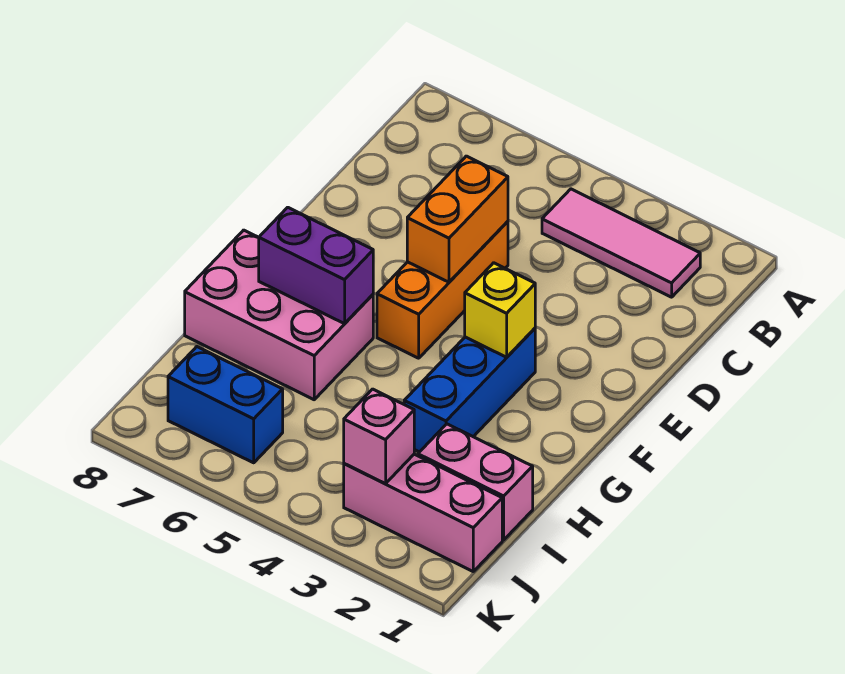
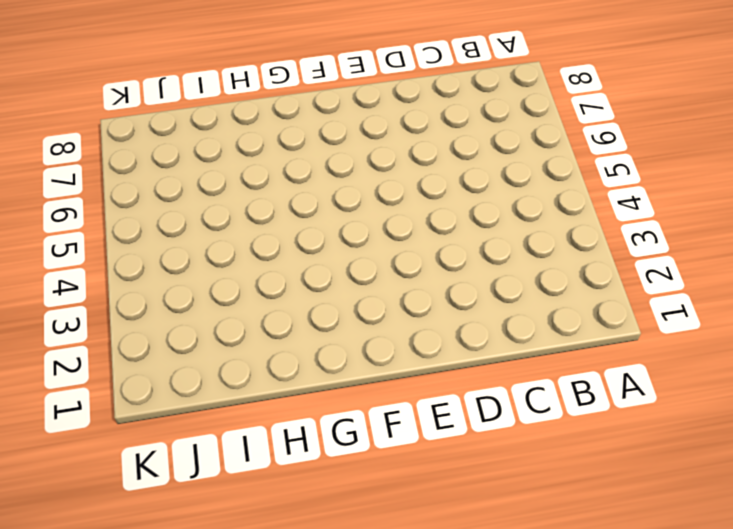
none -> pink tile B2:B4 level 1
none -> orange brick D5:F5 level 1

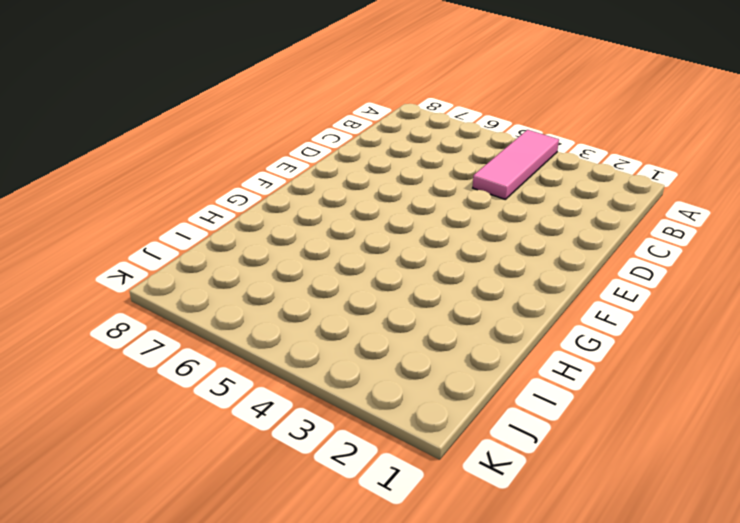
pink tile A4:C4 level 1 -> pink tile B2:B4 level 1
none -> orange brick D5:F5 level 1
none -> blue brick F3:H3 level 1

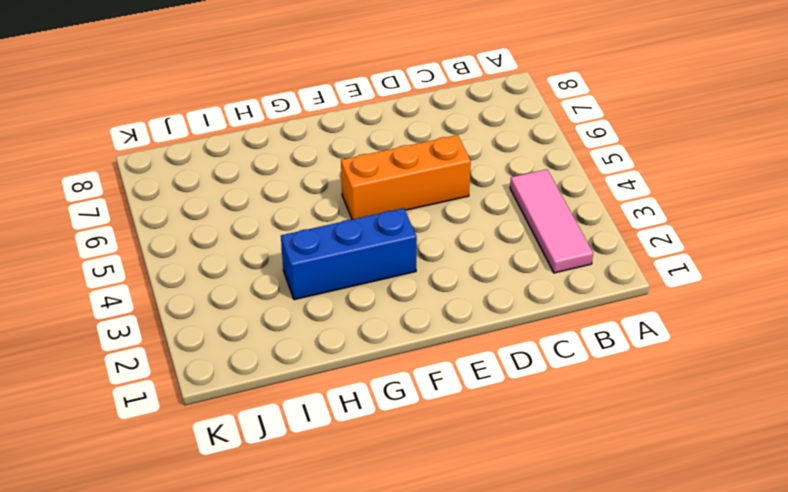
none -> pink brick G6:H8 level 1
none -> pink brick I1:I2 level 1

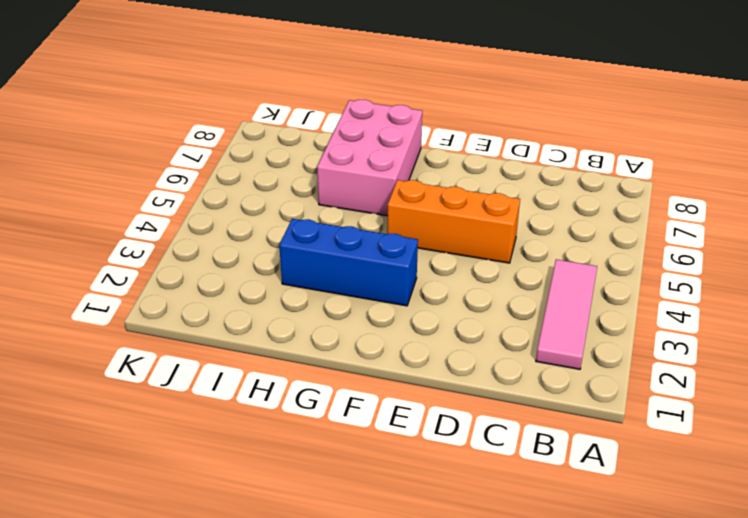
none -> pink brick I1:I2 level 1
none -> pink brick J1:J3 level 1

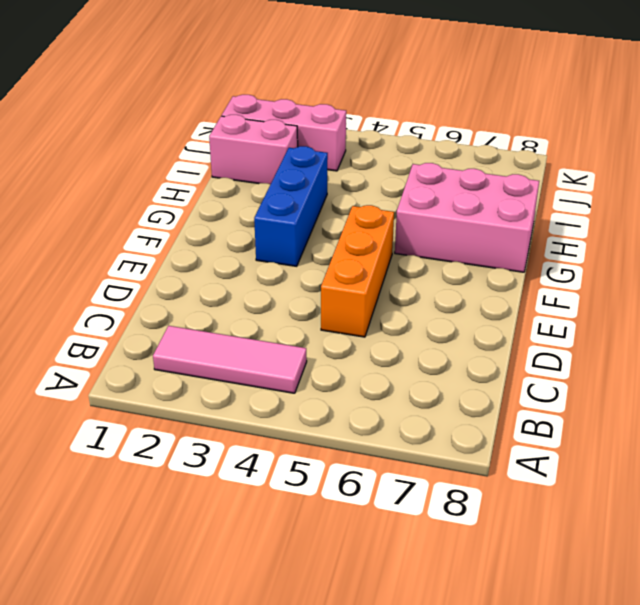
none -> blue brick J6:J7 level 1
none -> orange brick D5:E5 level 2

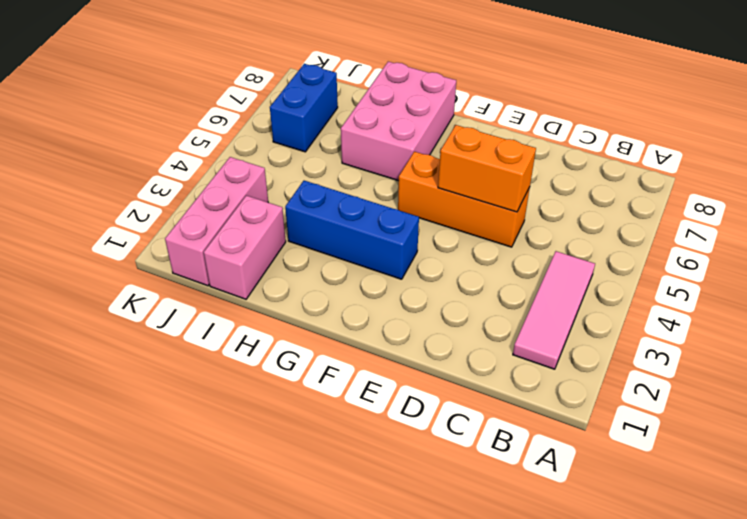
none -> yellow brick F3 level 2
none -> purple brick G6:G7 level 2

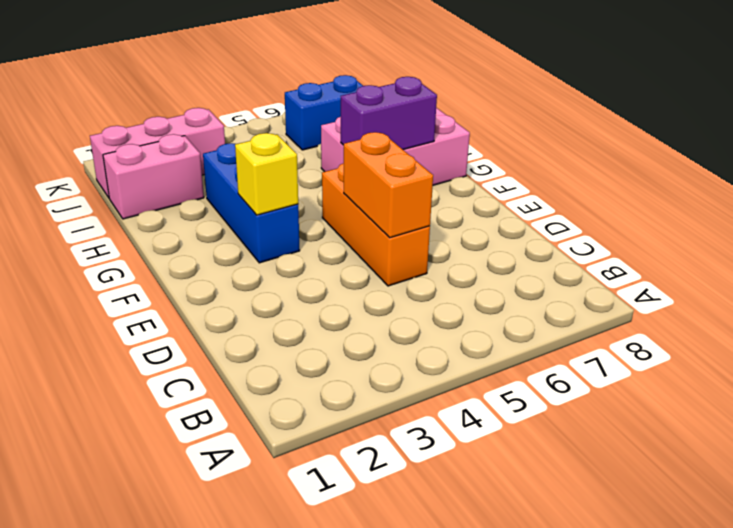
none -> pink tile B2:B4 level 1
none -> pink brick J3 level 2

